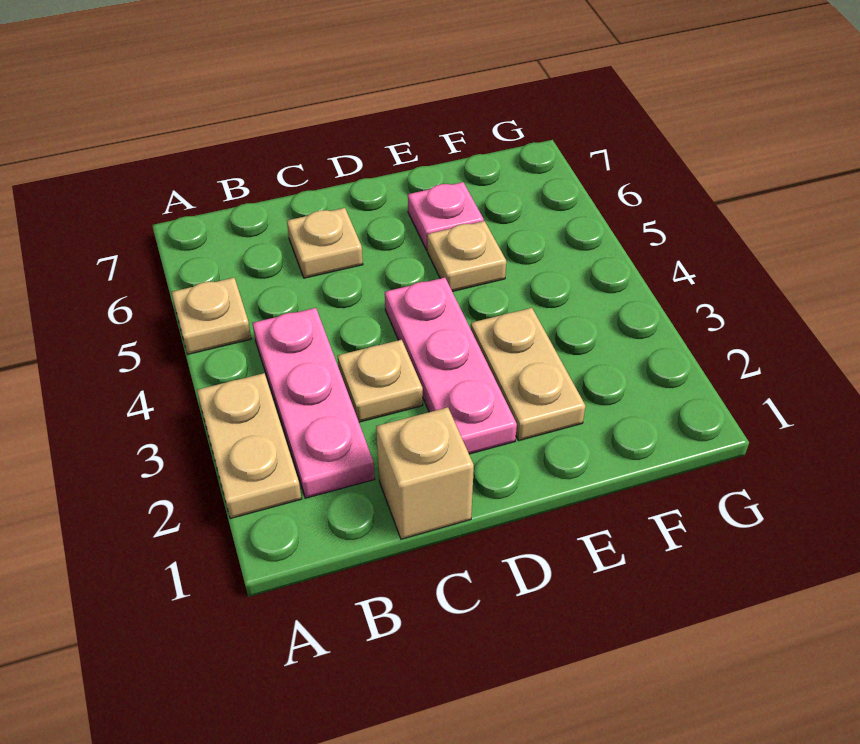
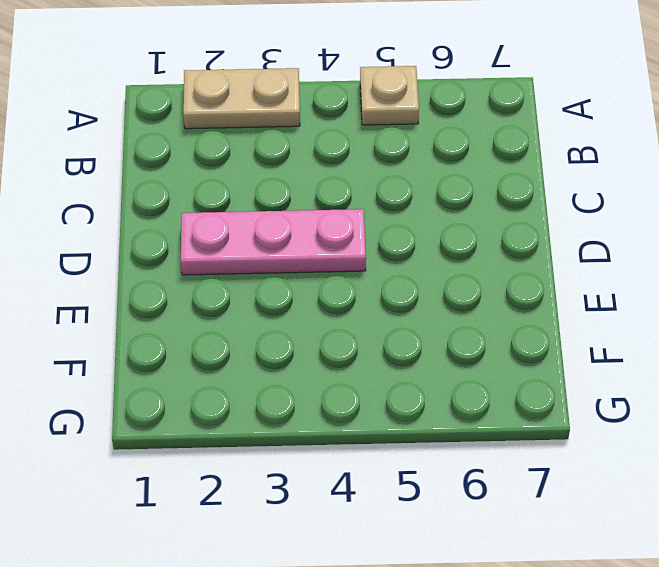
none -> pink plate B2:B4 level 1
none -> tan brick C1 level 1

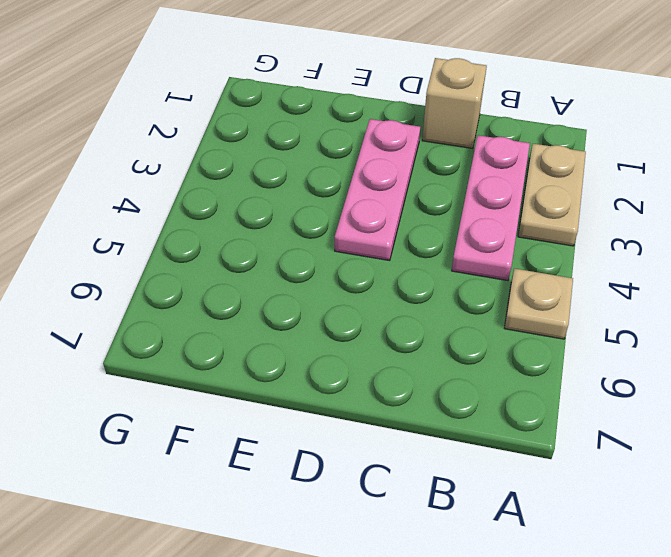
none -> tan plate C3 level 1
none -> tan plate C6 level 1

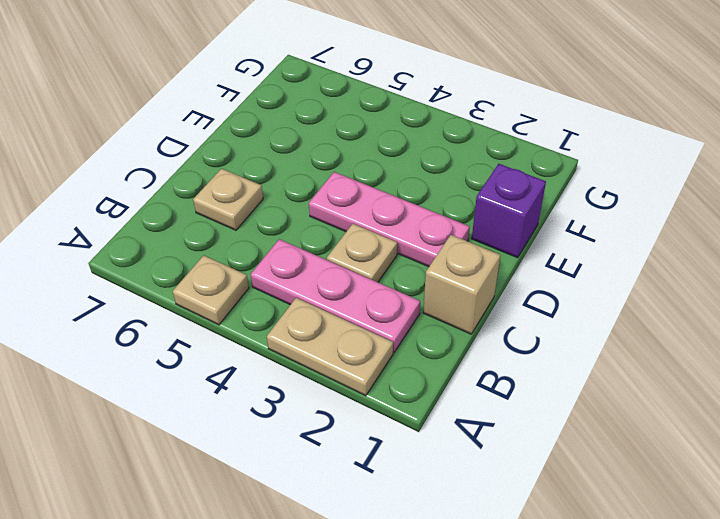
purple brick E1 level 1 -> none
none -> tan plate E2:E3 level 1
none -> tan plate E5 level 1

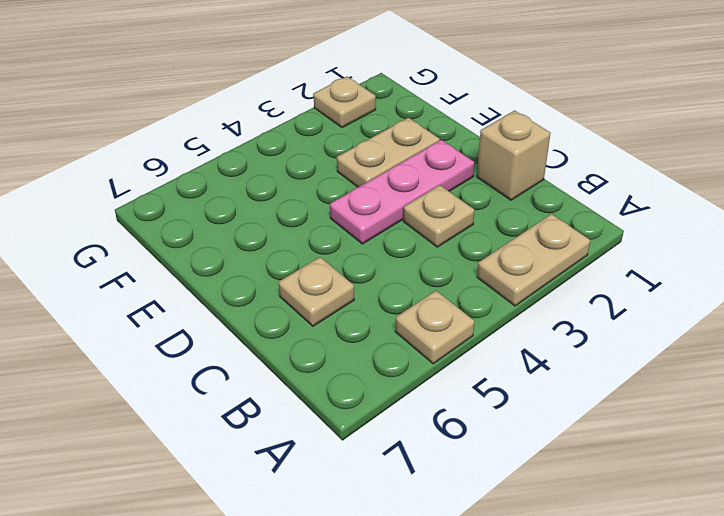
tan plate G2 level 1 -> tan plate E5 level 1
none -> pink plate B2:B4 level 1
none -> pink plate E6 level 1

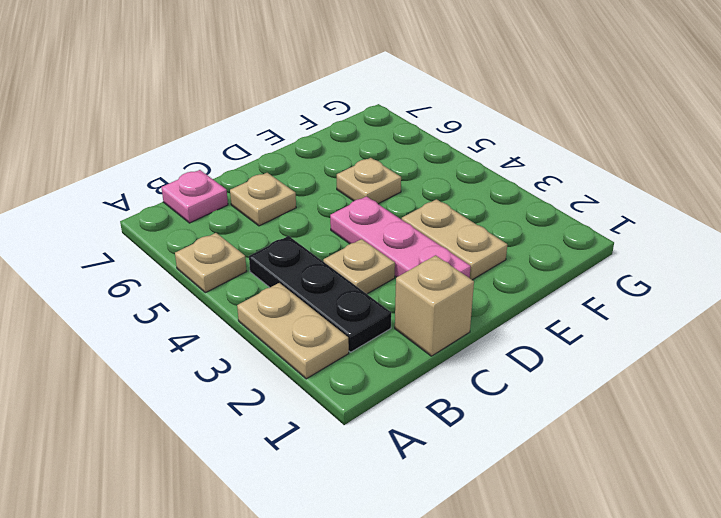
black plate B2:B4 level 1 -> pink plate B2:B4 level 1
pink plate B7 level 1 -> pink plate E6 level 1

